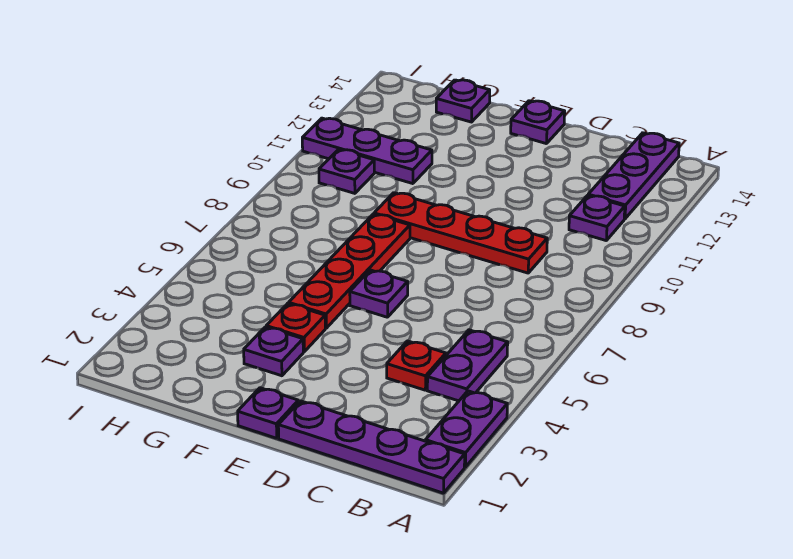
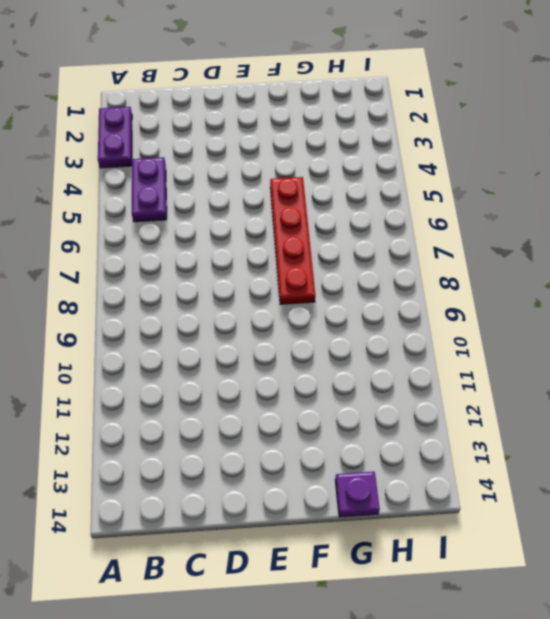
none -> purple plate A1:D1 level 1
none -> purple plate B11 level 1
none -> purple plate B12:B14 level 1

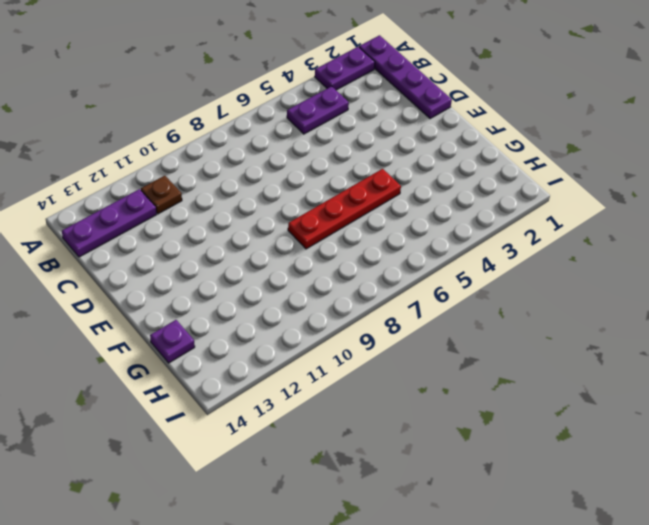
brown plate B11 level 1 -> purple plate B11 level 1
none -> red plate C4 level 1
none -> red plate C9:F9 level 1
none -> purple plate E1 level 1

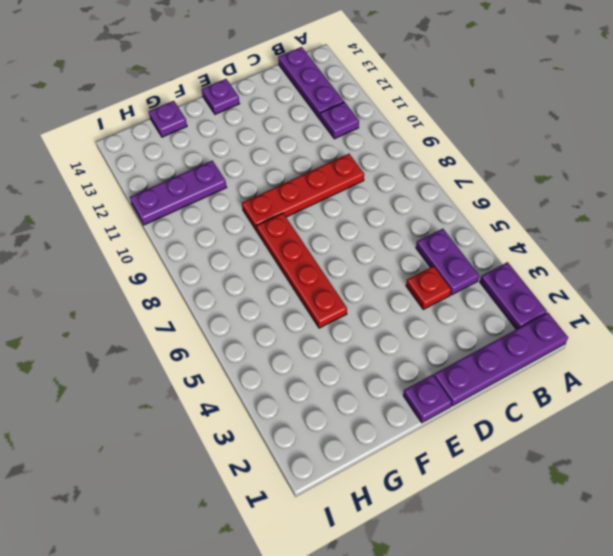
none -> purple plate E6 level 1
none -> purple plate F3 level 1
none -> red plate F4 level 1

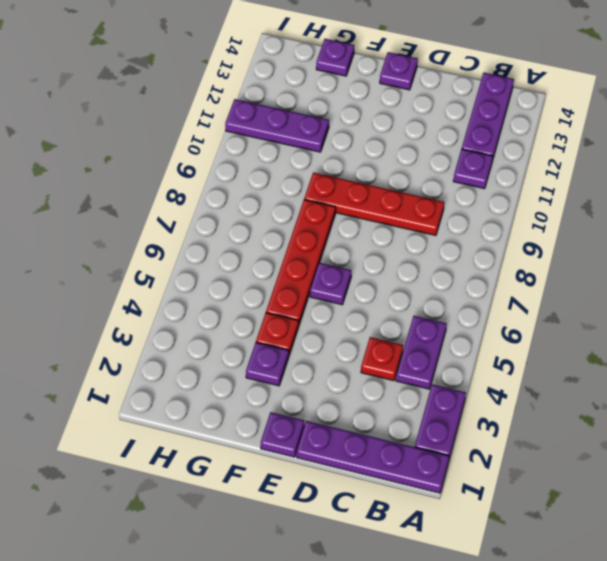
none -> purple plate H10 level 1

